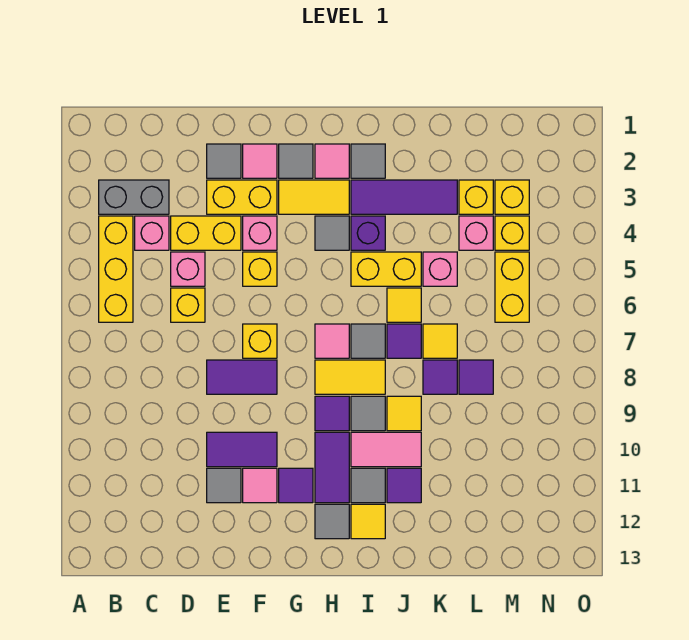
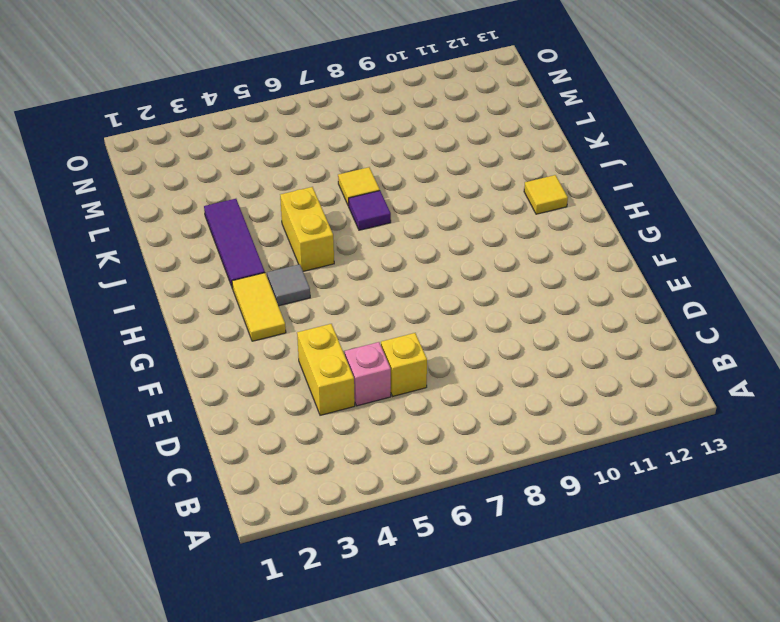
none -> grey brick B3:C3 level 1
none -> yellow brick B4:B6 level 1
none -> pink brick C4 level 1
none -> grey tile E2 level 1

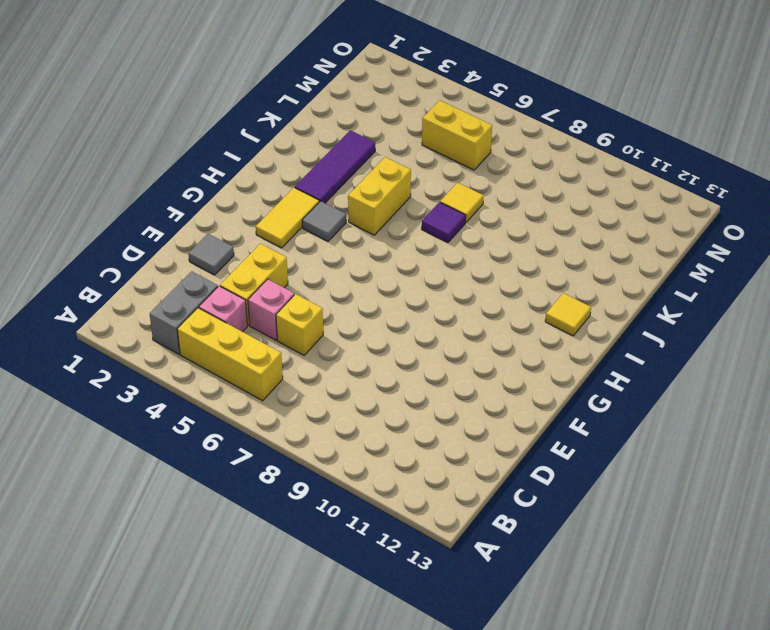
none -> yellow brick E3:F3 level 1
none -> purple tile E8:F8 level 1
none -> purple tile E10:F10 level 1
none -> grey tile E11 level 1

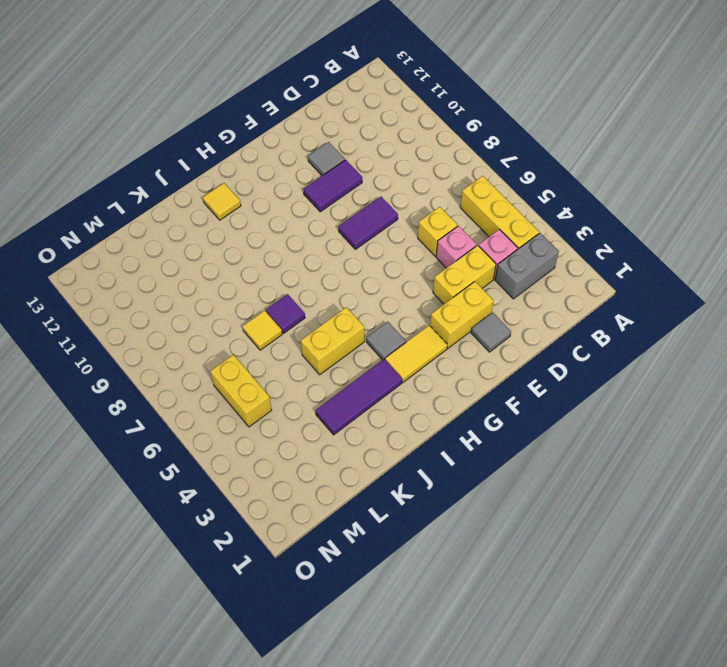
none -> pink tile F2 level 1
none -> pink brick F4 level 1
none -> yellow brick F5 level 1
none -> yellow brick F7 level 1

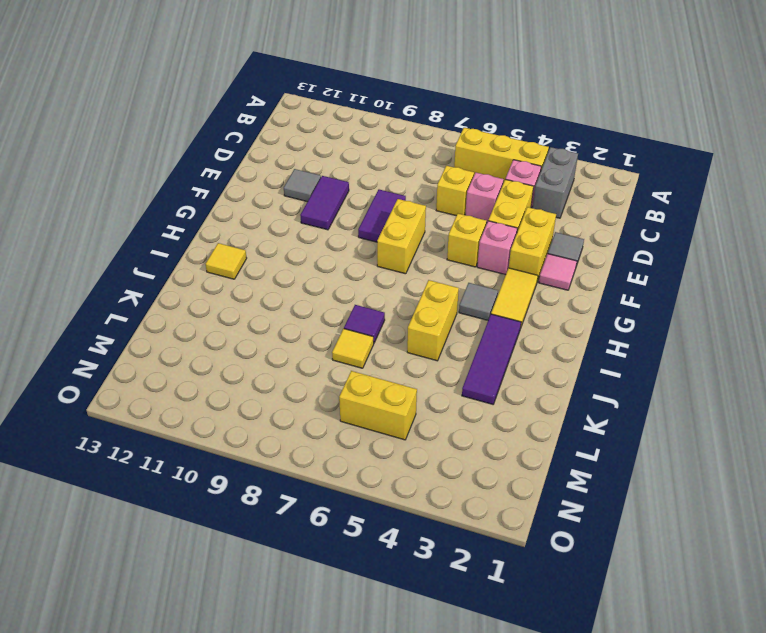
yellow brick F7:G7 level 1 -> yellow brick F7 level 1
none -> pink tile F11 level 1
none -> grey tile G2 level 1
none -> purple tile G11 level 1
none -> pink tile H2 level 1

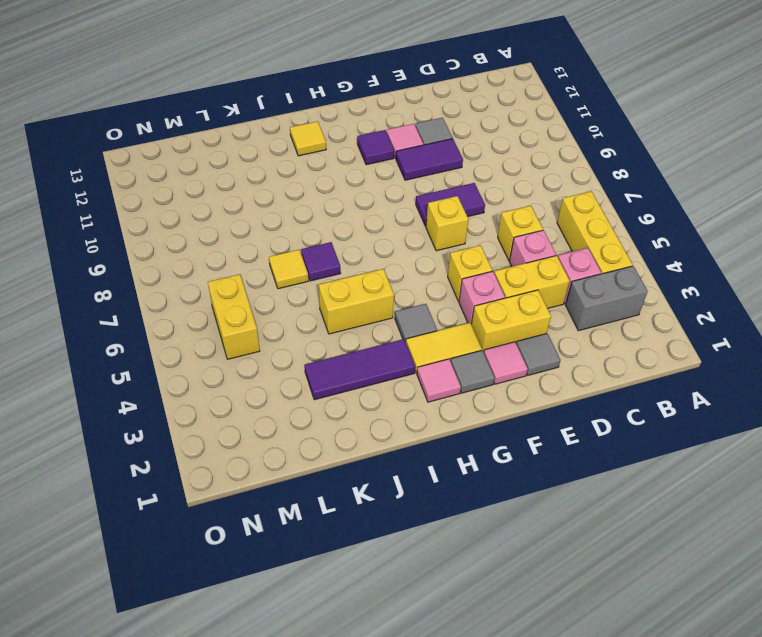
none -> pink tile H7 level 1
none -> yellow tile H8:I8 level 1
none -> purple tile H9 level 1
none -> purple tile H10:H11 level 1

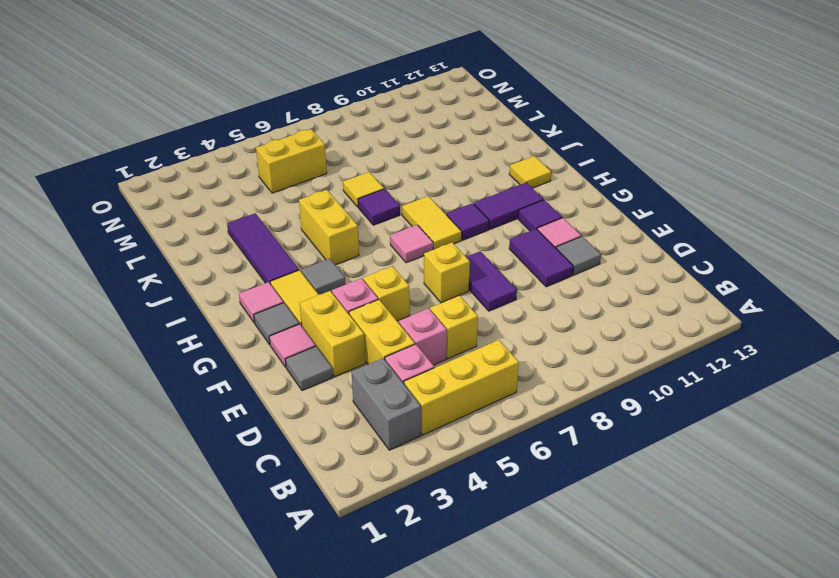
none -> grey tile H12 level 1
none -> grey tile I2 level 1
none -> purple brick I4 level 1
none -> grey tile I7 level 1

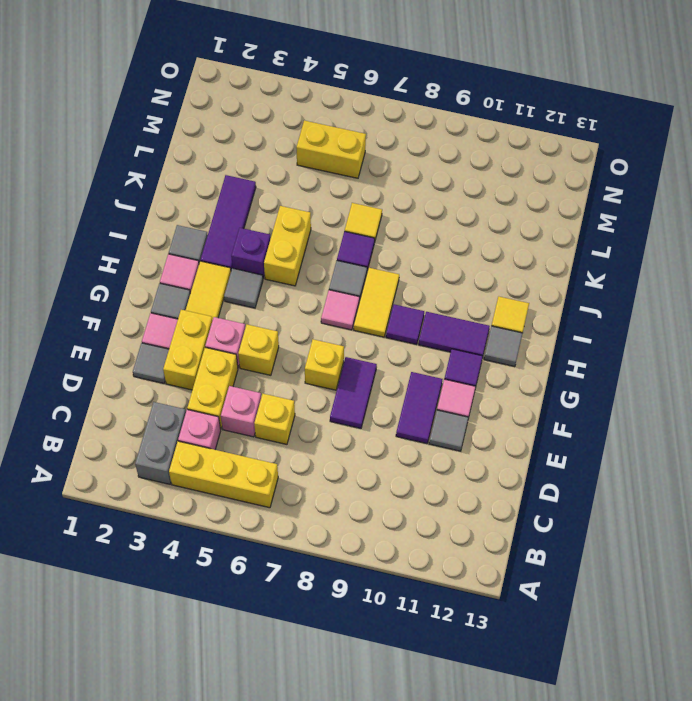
none -> grey tile I9 level 1
none -> pink tile I10:J10 level 1
none -> grey tile I11 level 1
none -> yellow tile J6 level 1

